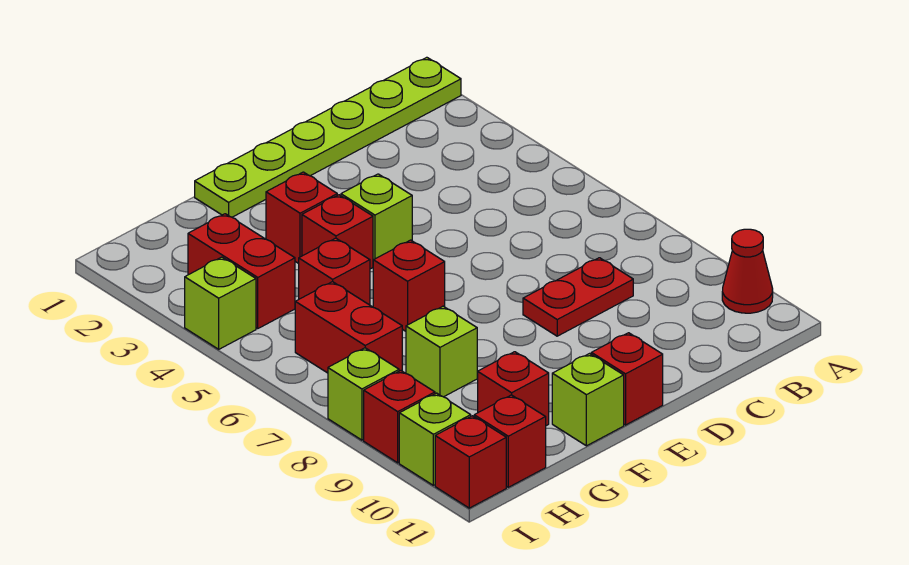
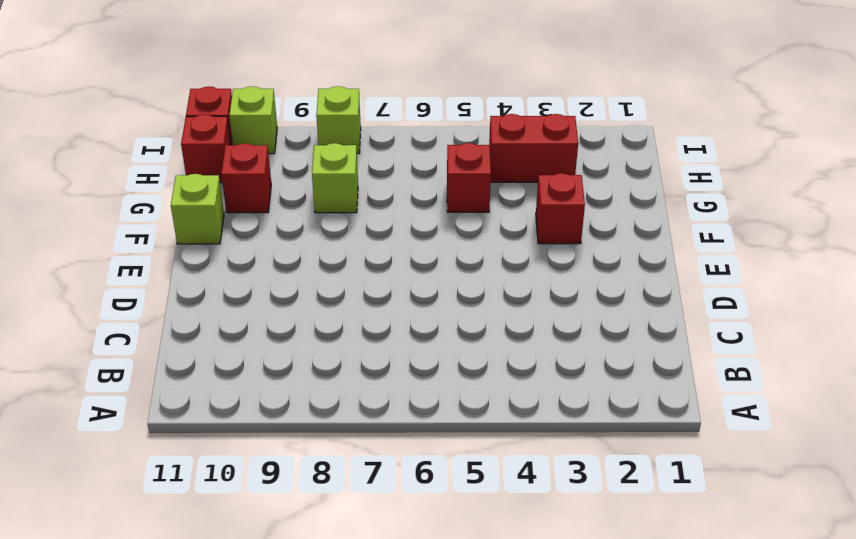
none -> lime plate A1:F1 level 1
none -> red cone A10 level 1
none -> red plate C8:D8 level 1

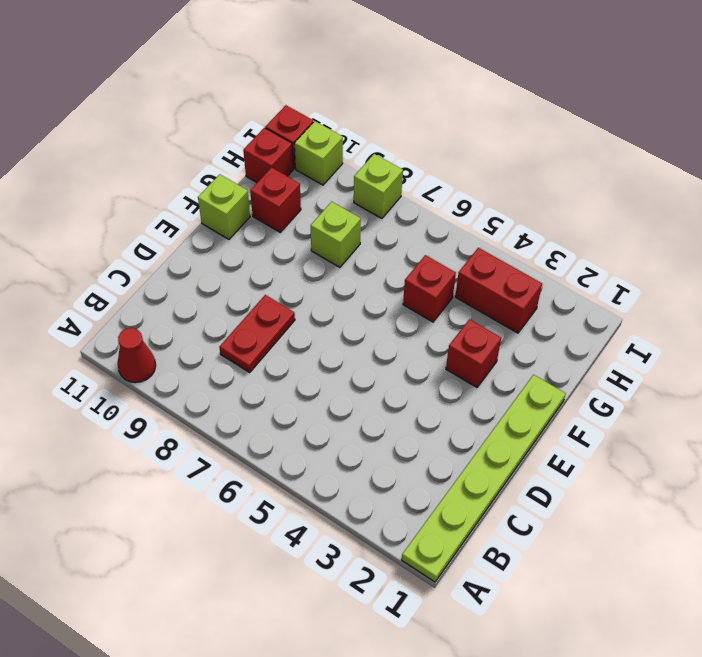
none -> lime brick E4 level 1
none -> red brick E11 level 1
none -> red brick F4 level 1

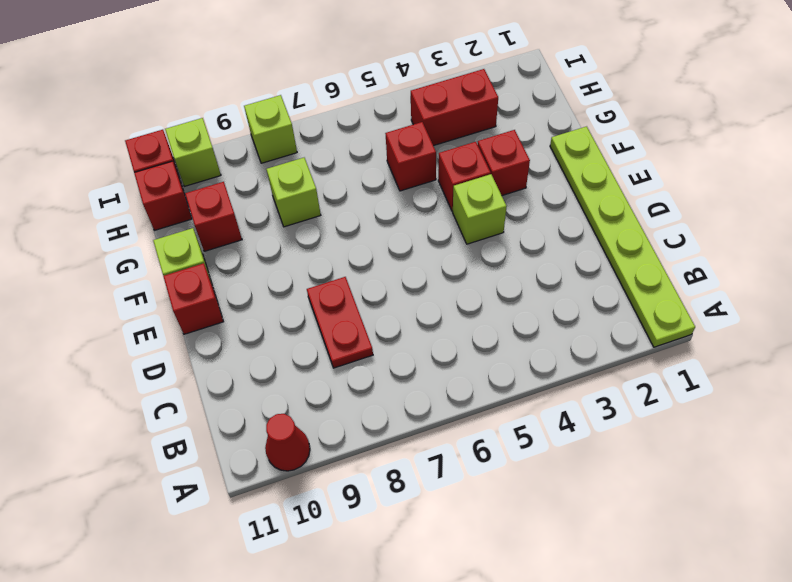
none -> red brick F6 level 1
none -> red brick H6:H7 level 1
none -> lime brick I4 level 1

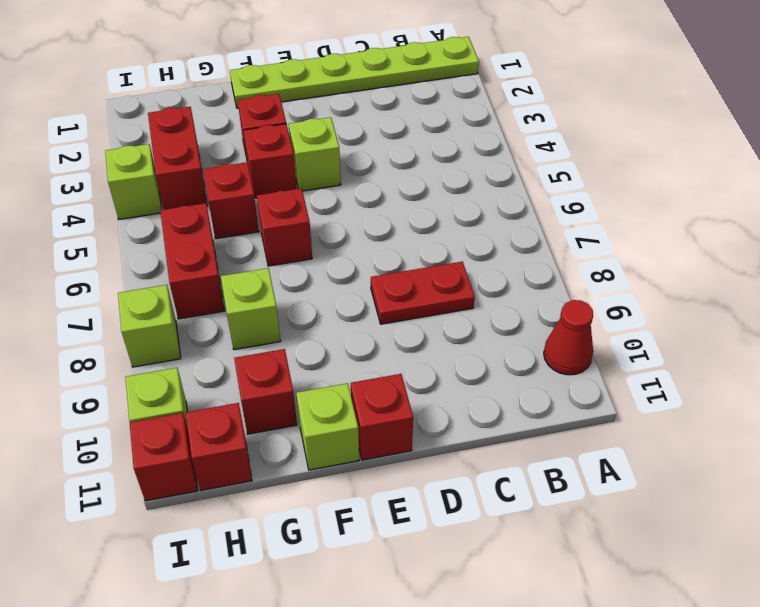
none -> red brick I9 level 1

